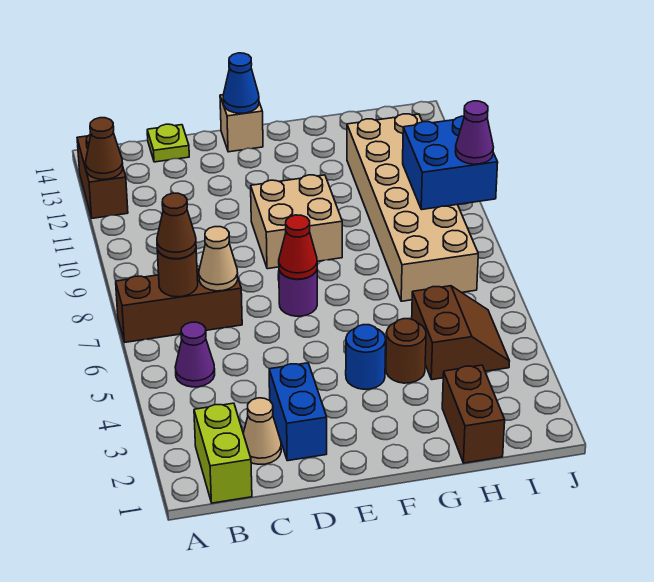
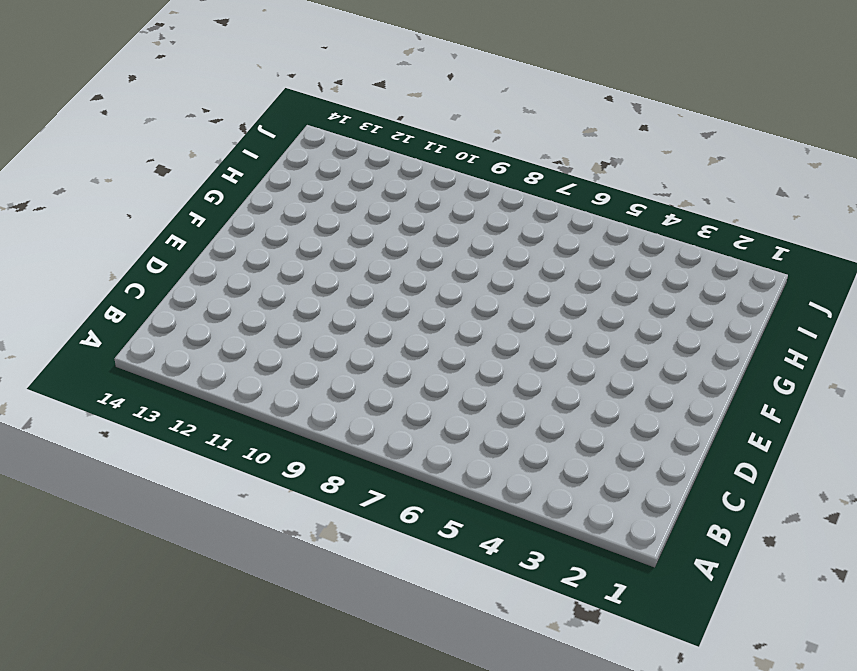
none -> brown brick A7:C7 level 1
none -> brown brick A12:A13 level 1
none -> lime brick B1:B2 level 1

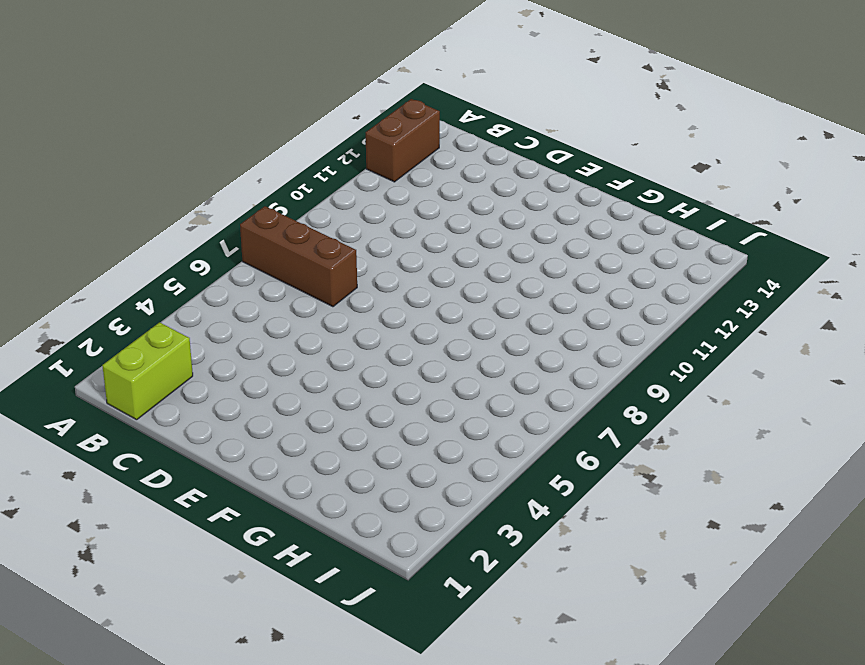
none -> purple cone B5 level 1
none -> tan cone C2 level 1
none -> lime plate C14 level 1

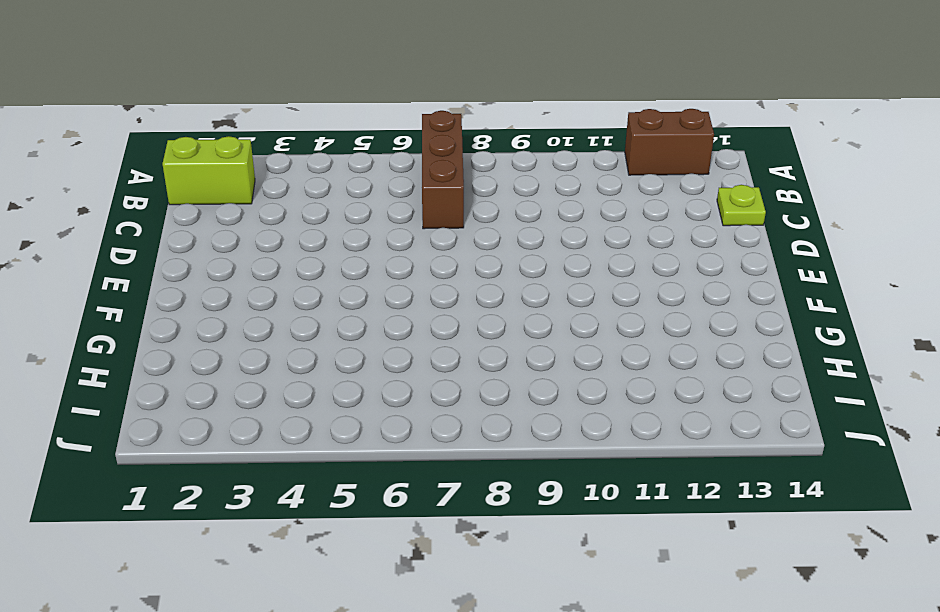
none -> purple cone B5 level 1
none -> tan cone C2 level 1
none -> blue brick D2:D3 level 1

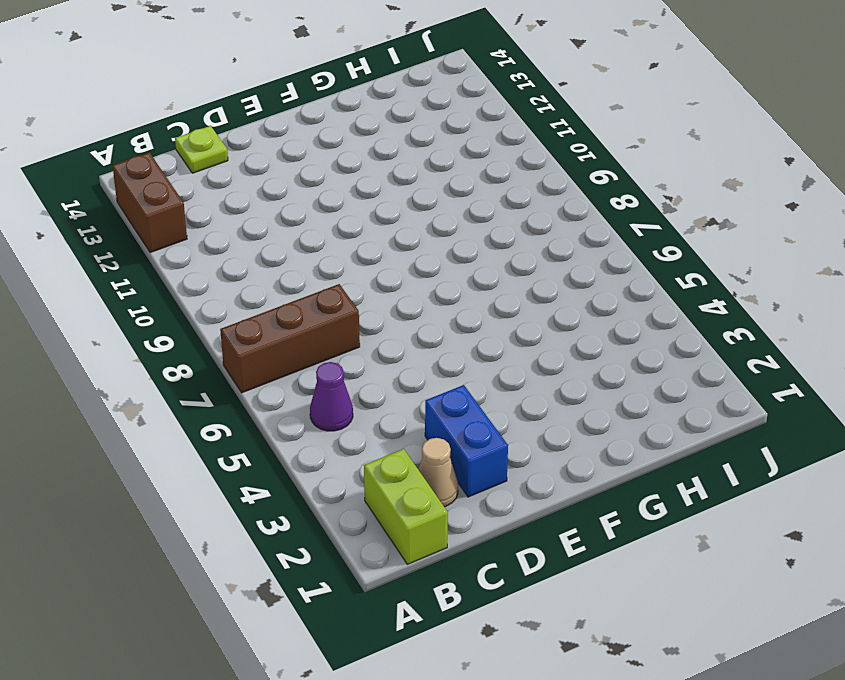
none -> purple round brick E7 level 1
none -> tan brick E9:F10 level 1
none -> tan brick E14 level 1

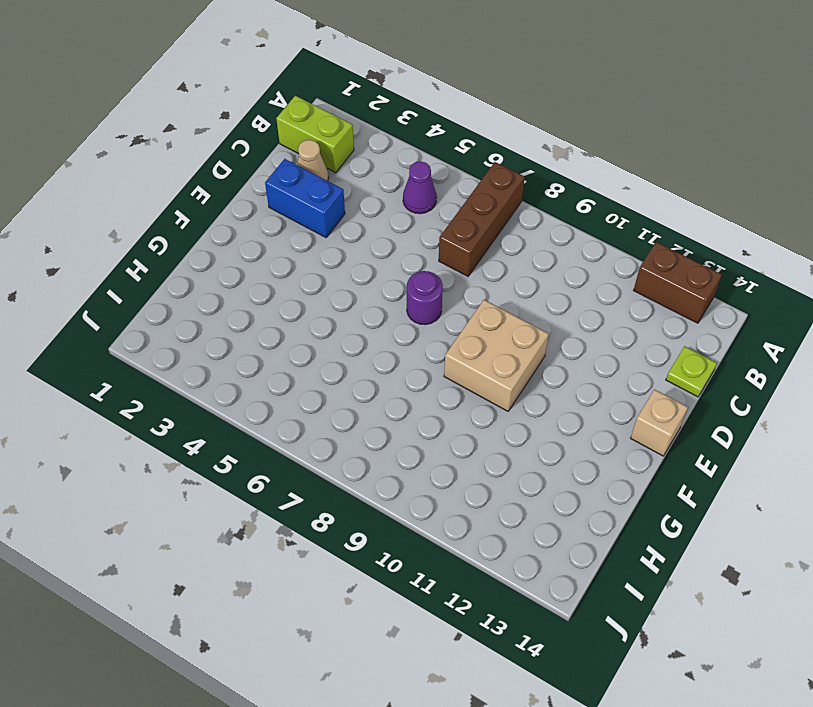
none -> blue round brick F4 level 1
none -> brown round brick G4 level 1
none -> brown brick H1:H2 level 1

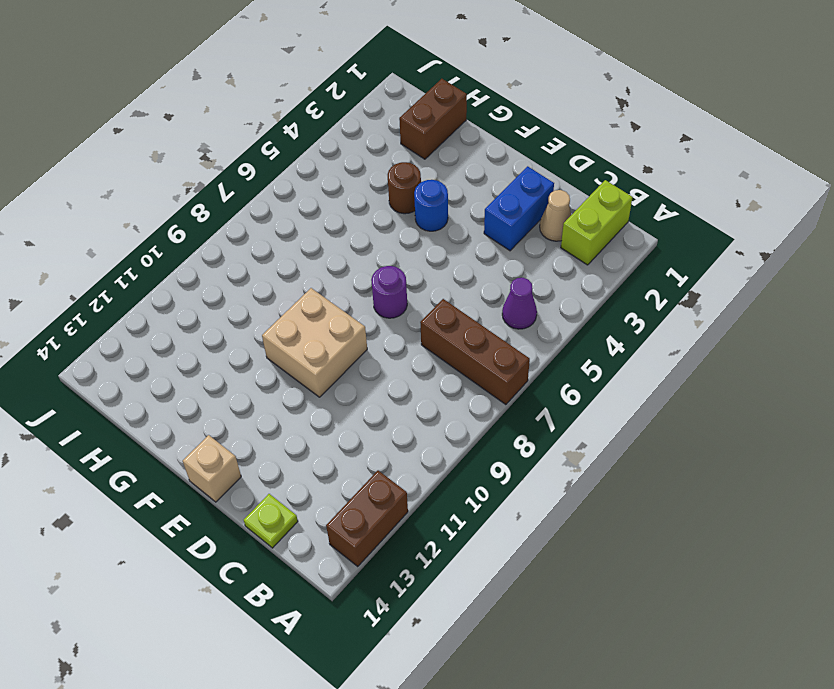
none -> brown slope H4:I5 level 1 top H
none -> tan brick H7:I12 level 1
none -> brown cone A12 level 2

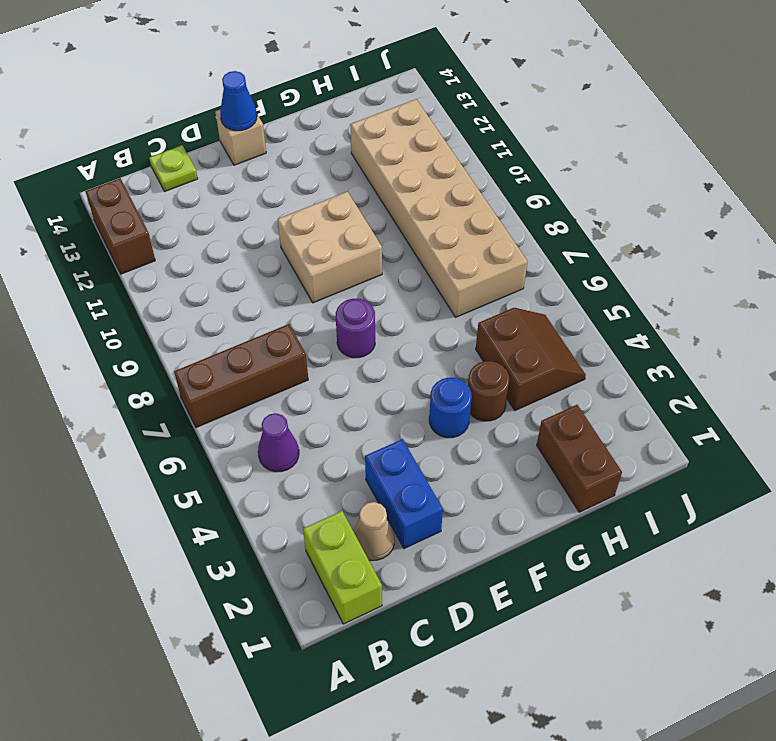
none -> brown cone A12 level 2
none -> brown round brick B7 level 2
none -> tan cone C7 level 2

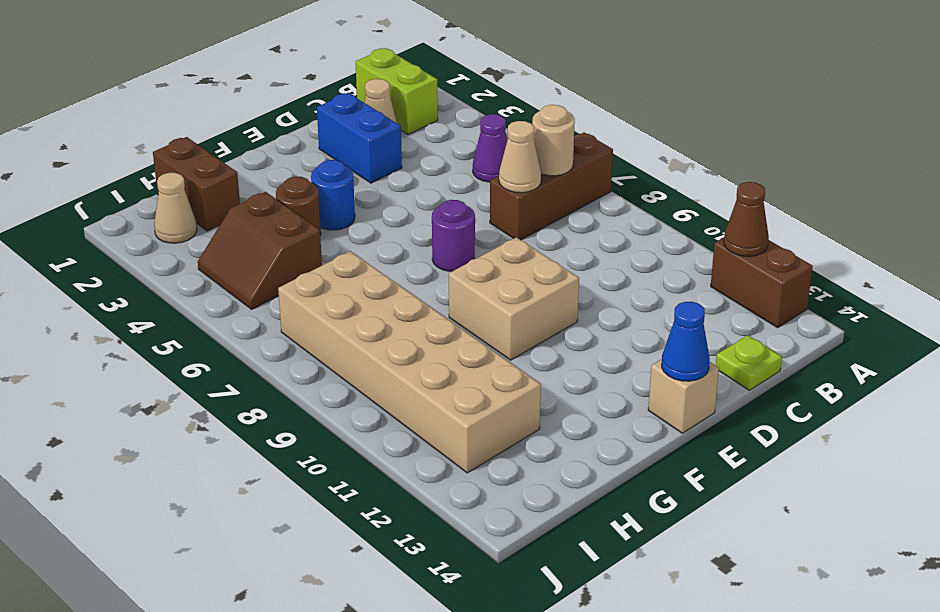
tan round brick B7 level 2 -> brown round brick B7 level 2
tan cone I2 level 1 -> none
none -> red cone E7 level 2
none -> blue brick I9:J10 level 2
none -> brown cone B7 level 3

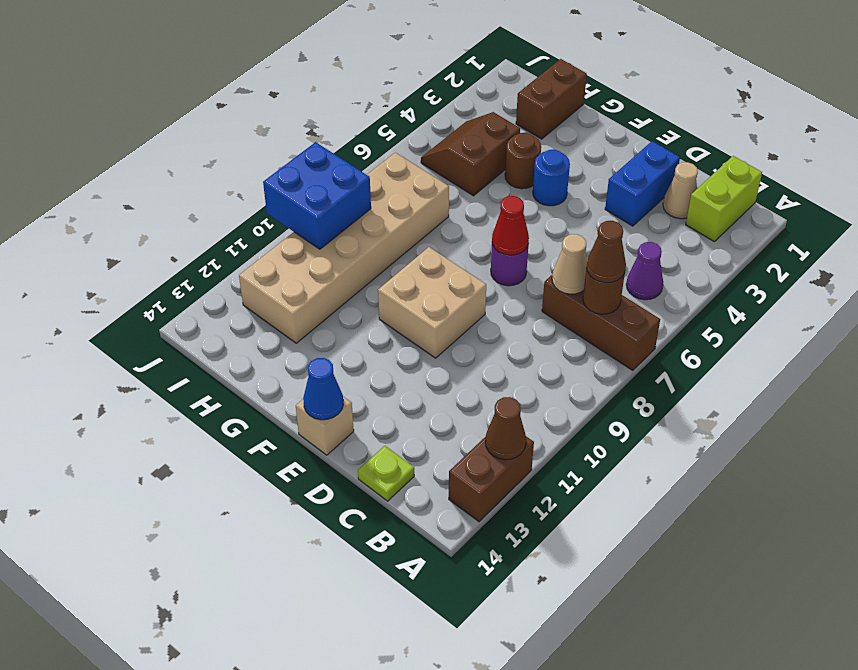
none -> purple cone J9 level 3

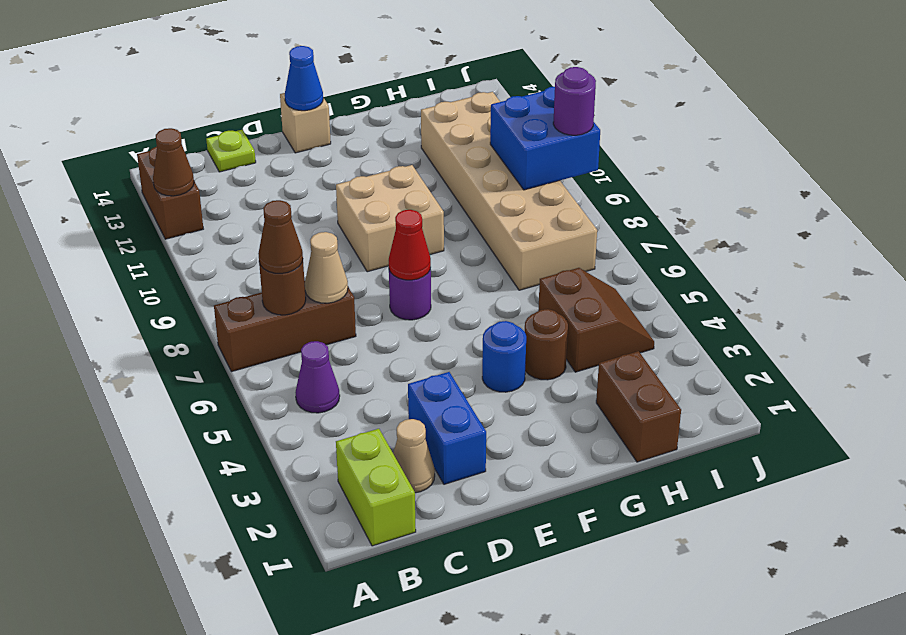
purple round brick J9 level 3 -> purple cone J9 level 3

